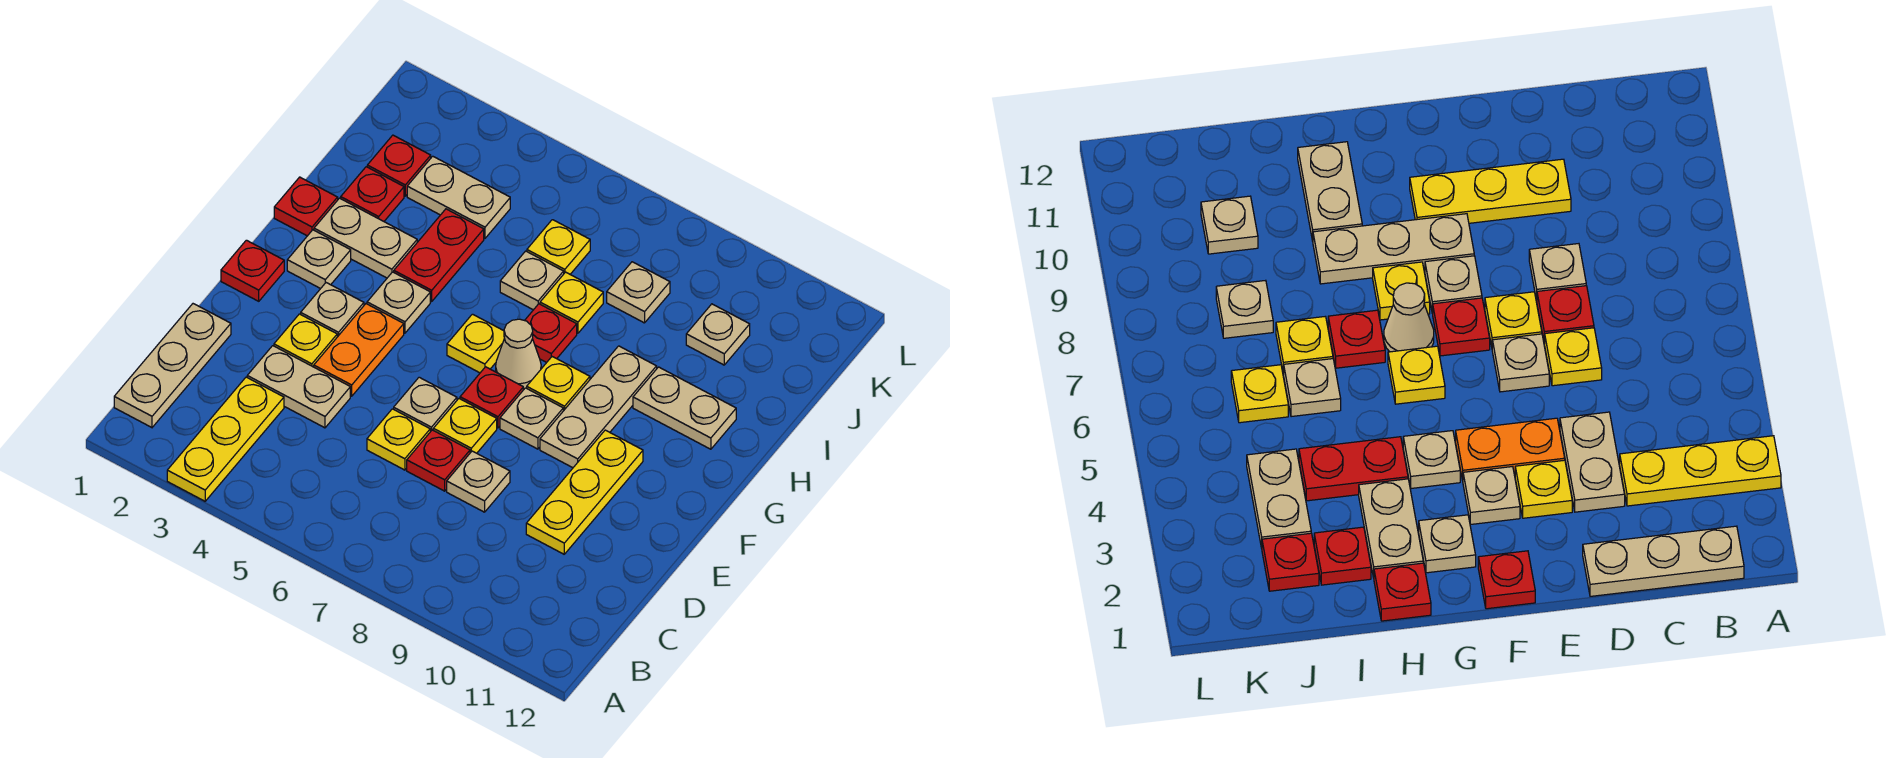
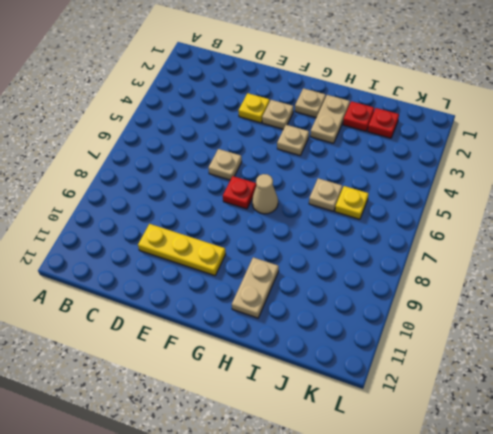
none -> yellow plate A3:C3 level 1
none -> tan plate B1:D1 level 1
none -> tan plate D3:D4 level 1
none -> yellow plate D6 level 1

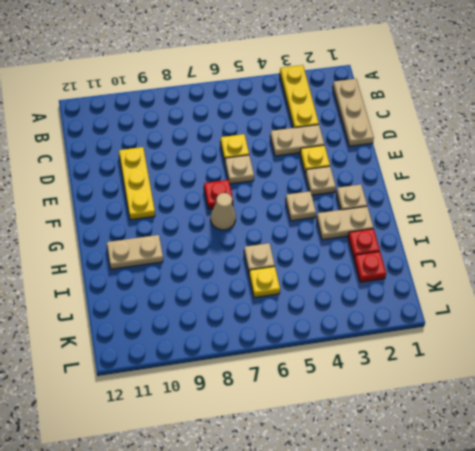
none -> red plate D7 level 1
none -> tan plate D8 level 1
none -> orange plate E4:F4 level 1
none -> yellow plate E7 level 1

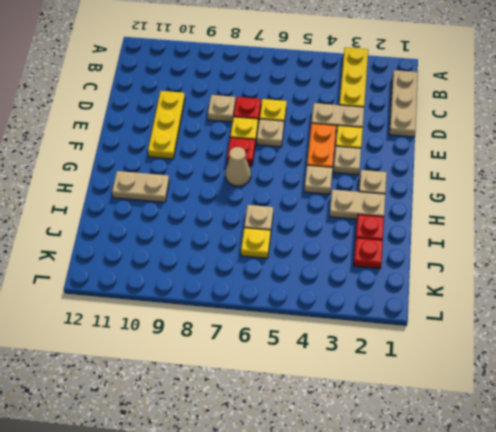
none -> red plate F1 level 1
none -> tan plate F8 level 1
none -> tan plate F9:H9 level 1
none -> yellow plate G6 level 1

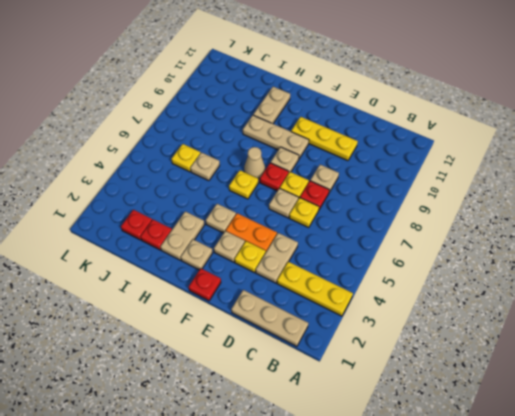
none -> yellow plate G8 level 1
none -> red plate H1 level 1
none -> red plate H4:I4 level 1
none -> red plate H7 level 1

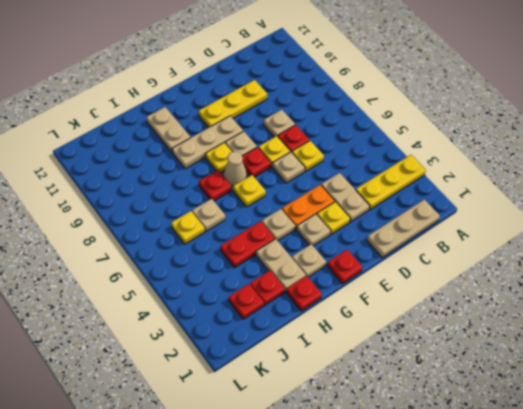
none -> yellow plate I7 level 1
none -> tan plate J3:J4 level 1
none -> tan plate J8 level 1
none -> tan plate J10 level 1

